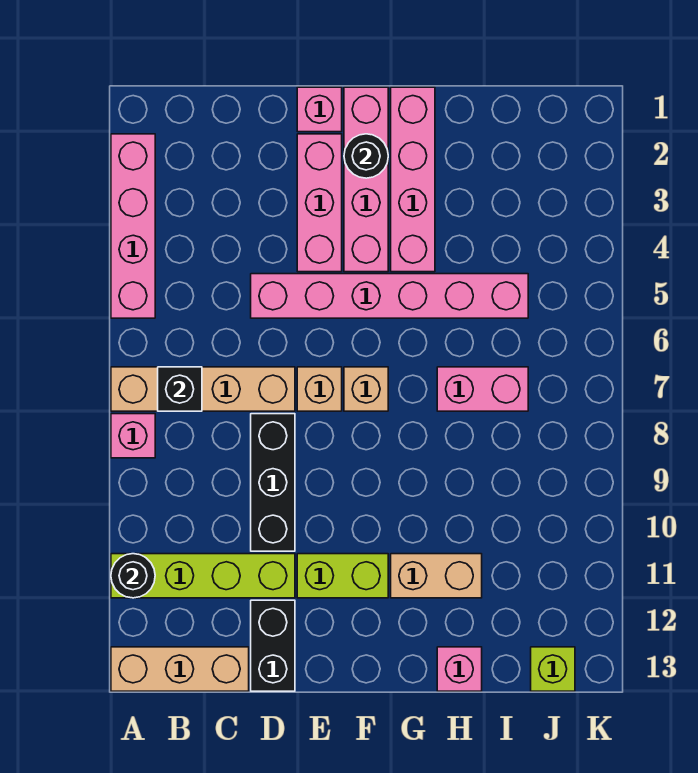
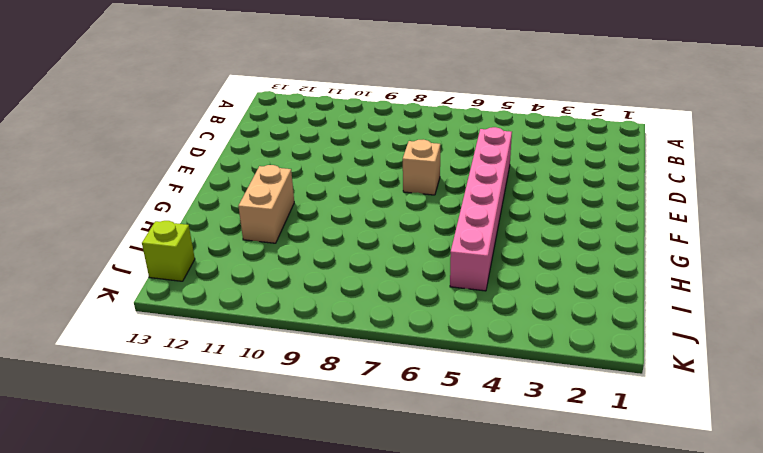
none -> pink brick A2:A5 level 1
none -> tan brick A7:D7 level 1
none -> pink brick A8 level 1

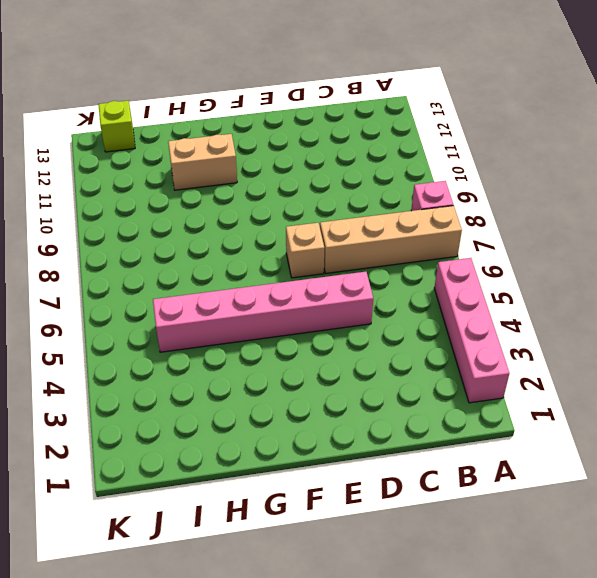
none -> lime brick A11:D11 level 1
none -> tan brick A13:C13 level 1
none -> black brick D8:D10 level 1

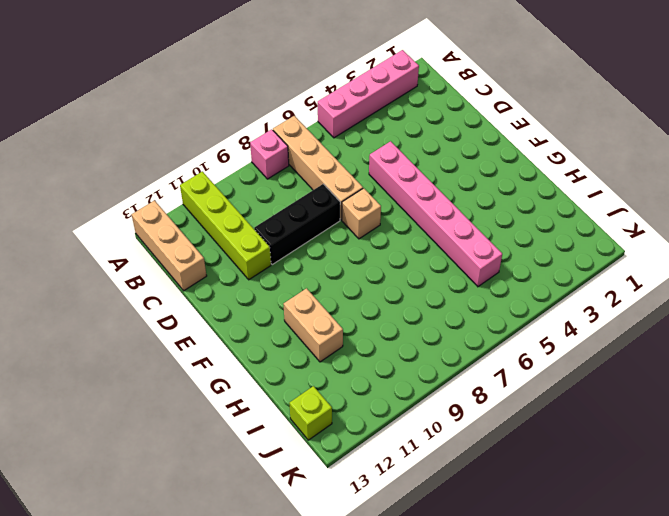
none -> black brick D12:D13 level 1
none -> pink brick E1 level 1
none -> pink brick E2:E4 level 1

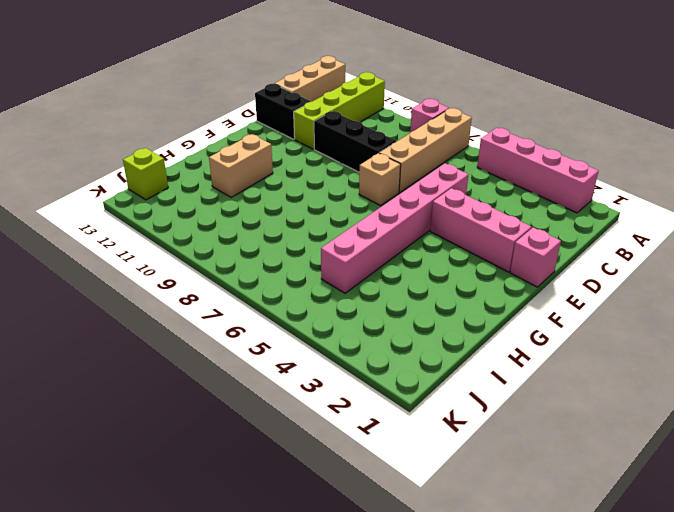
none -> lime brick E11:F11 level 1
none -> pink brick F1:F4 level 1
none -> tan brick F7 level 1

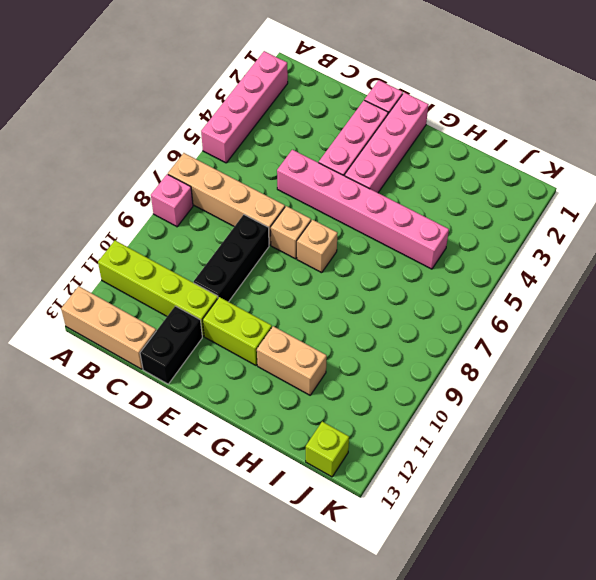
none -> pink brick G1:G4 level 1
none -> pink brick H7:I7 level 1
none -> pink brick H13 level 1

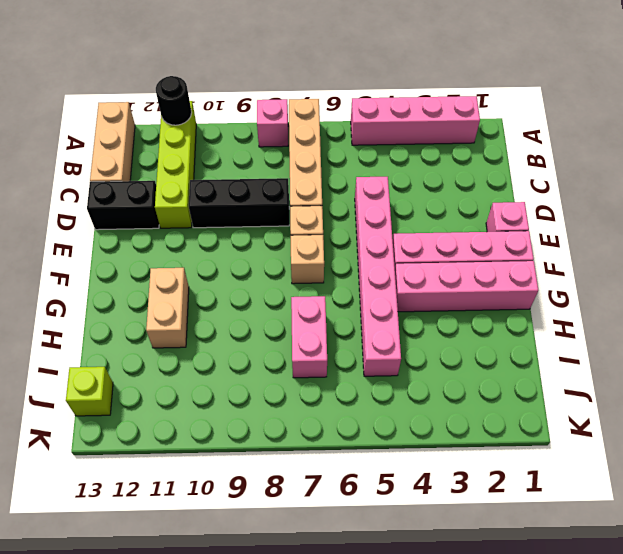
none -> pink brick E2:E4 level 1
none -> lime brick E11:F11 level 1
none -> pink brick H13 level 1

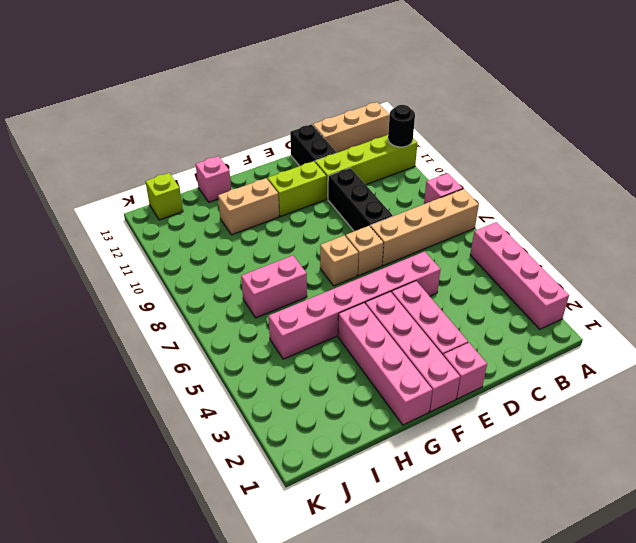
none -> black brick B7 level 2
none -> black round brick F2 level 2

